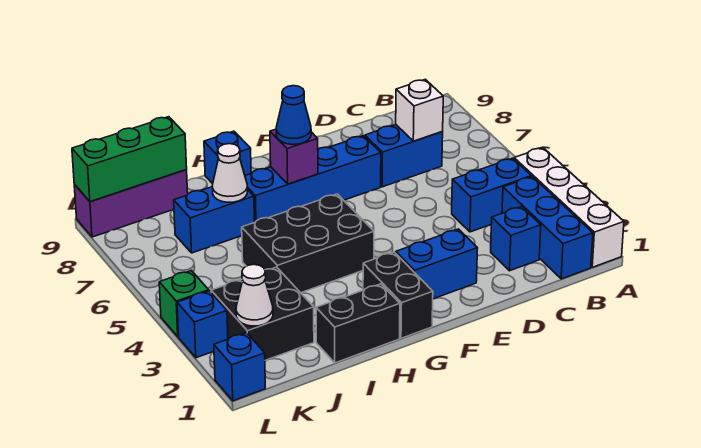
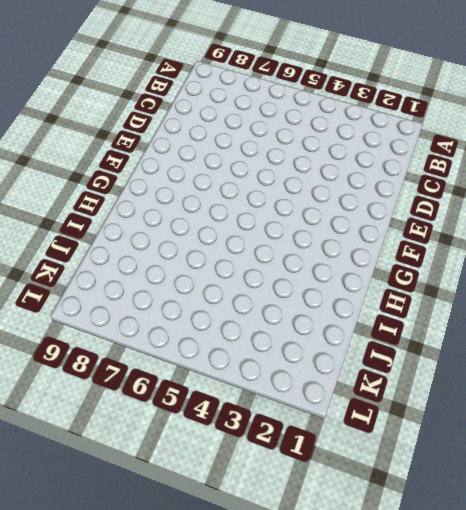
none -> white brick A1:A4 level 1
none -> blue brick B1:B3 level 1
none -> blue brick B4:C4 level 1

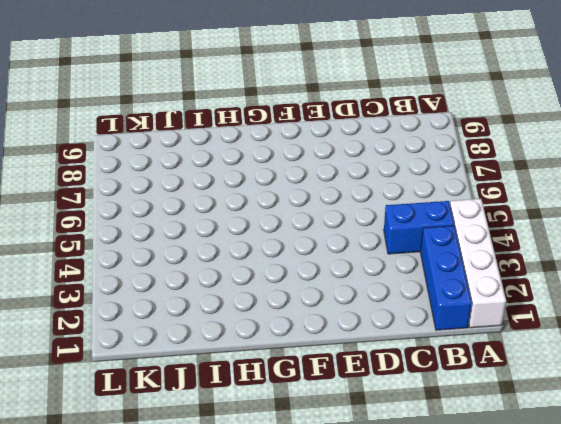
none -> blue brick C2 level 1
none -> blue brick C7:D7 level 1
none -> blue brick E2:F2 level 1

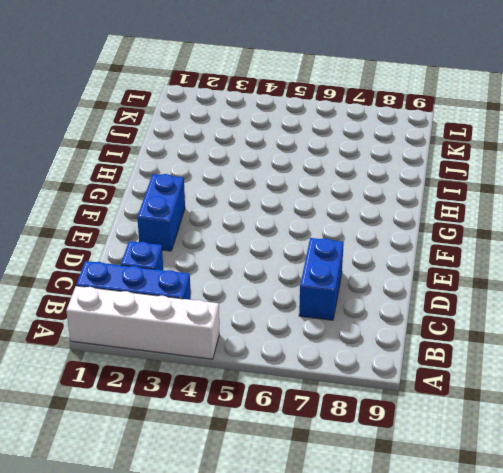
none -> blue brick B4:C4 level 1
none -> blue brick E7:H7 level 1
none -> black brick G1:G2 level 1

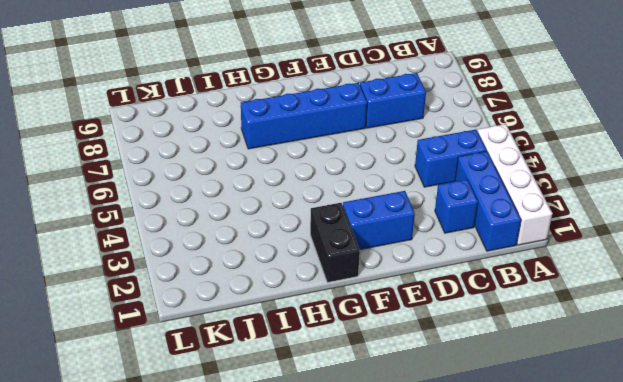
none -> black brick G4:I5 level 1
none -> black brick H1:I1 level 1
none -> blue brick H9 level 1

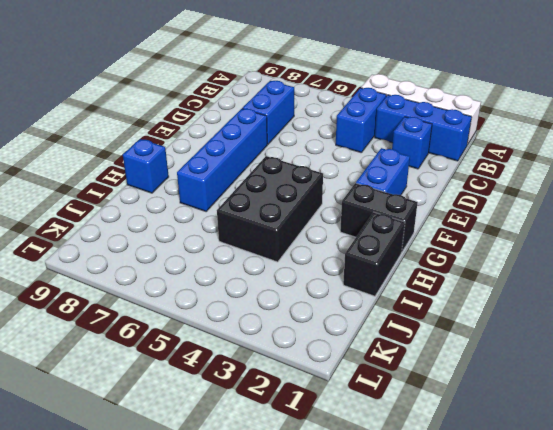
none -> blue brick I7:J7 level 1
none -> black brick J2:K3 level 1
none -> purple brick J9:L9 level 1

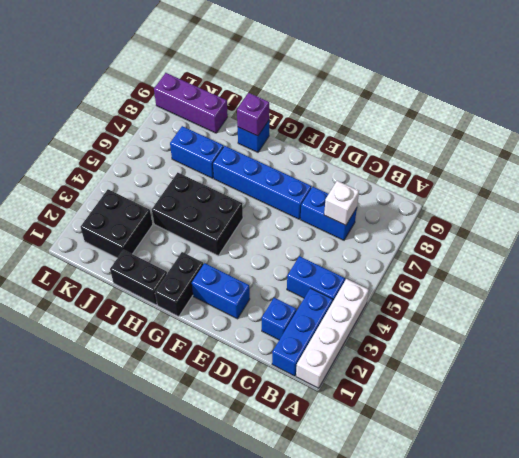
purple brick H9 level 2 -> purple brick G7 level 2
none -> blue brick L1 level 1
none -> blue brick L3 level 1
none -> green brick L4 level 1

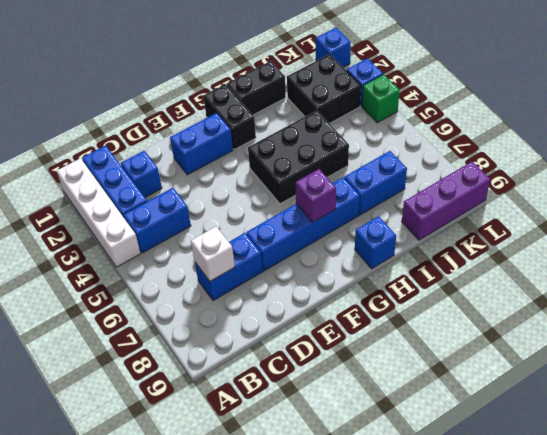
none -> white cone I7 level 2
none -> green brick J9:L9 level 2
none -> white cone K2 level 2

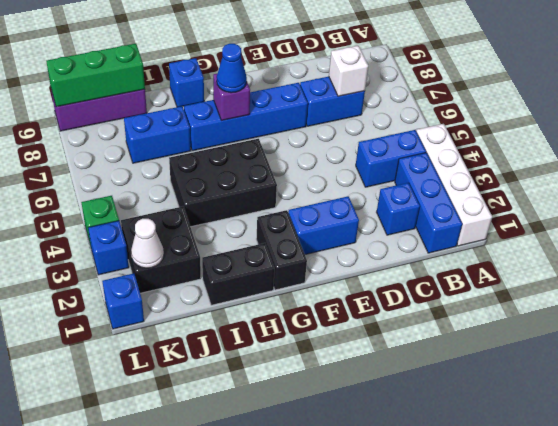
none -> white cone I7 level 2

